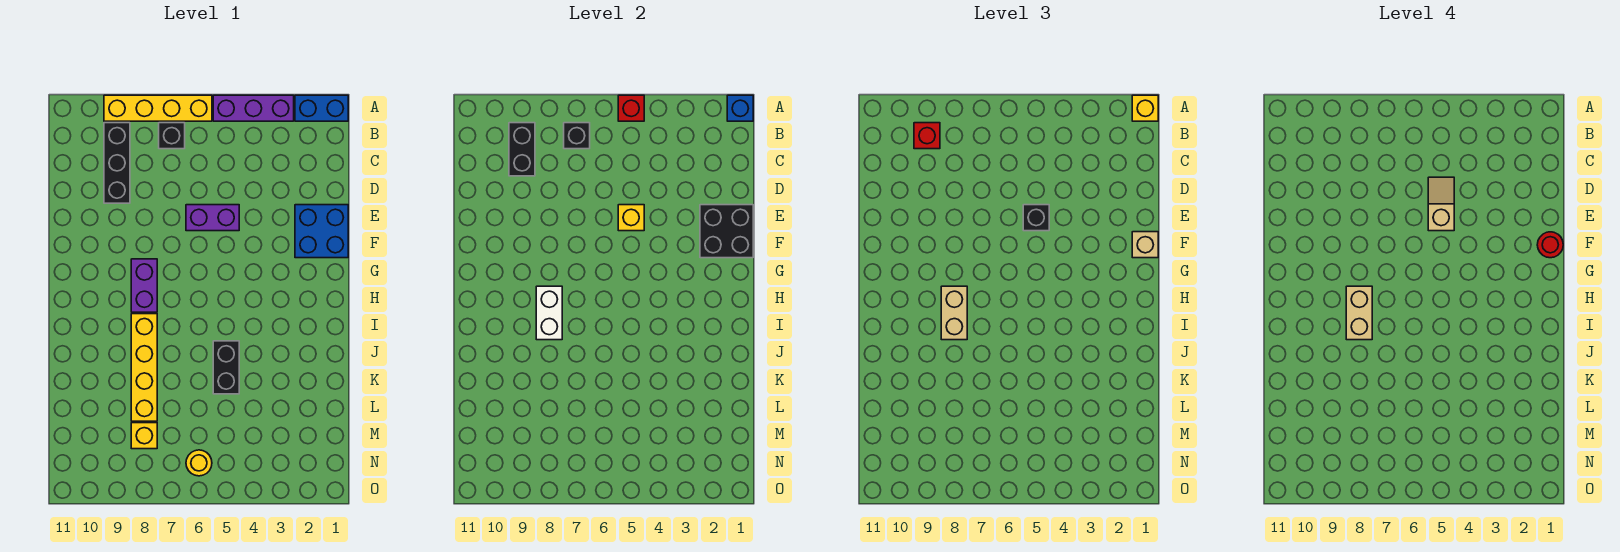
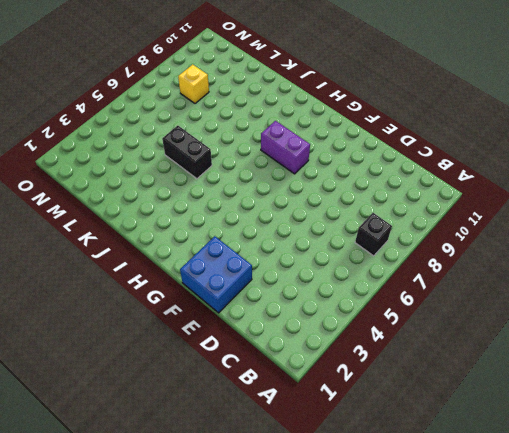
none -> blue brick A1:A2 level 1
none -> purple brick A3:A5 level 1
none -> yellow brick A6:A9 level 1

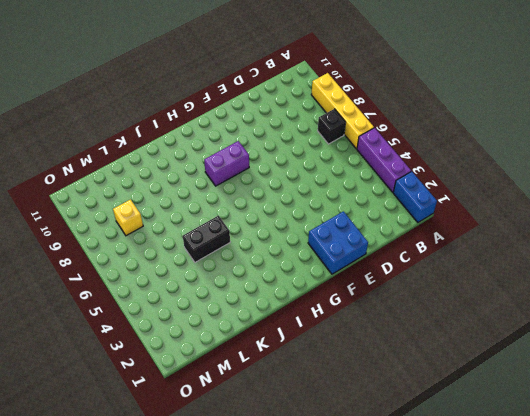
none -> black brick B9:D9 level 1
none -> purple brick E5:E6 level 1
none -> yellow brick I8:L8 level 1

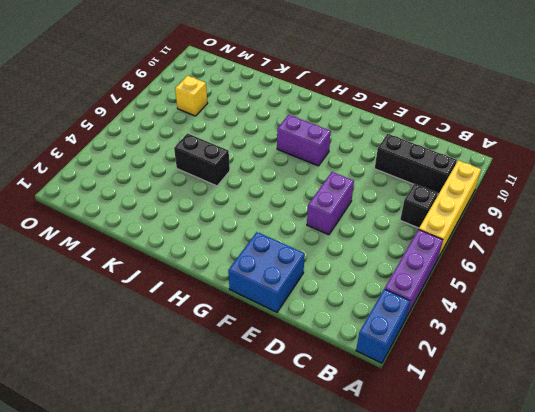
none -> yellow brick I8:L8 level 1
none -> yellow round brick N6 level 1
none -> blue brick A1 level 2

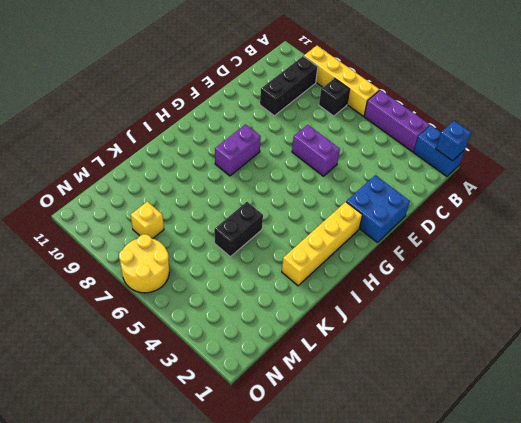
yellow brick G2:J2 level 1 -> yellow brick I8:L8 level 1
yellow round brick N6:O7 level 1 -> yellow round brick N6 level 1
none -> red brick A5 level 2
none -> black brick B7 level 2
none -> black brick B9:C9 level 2

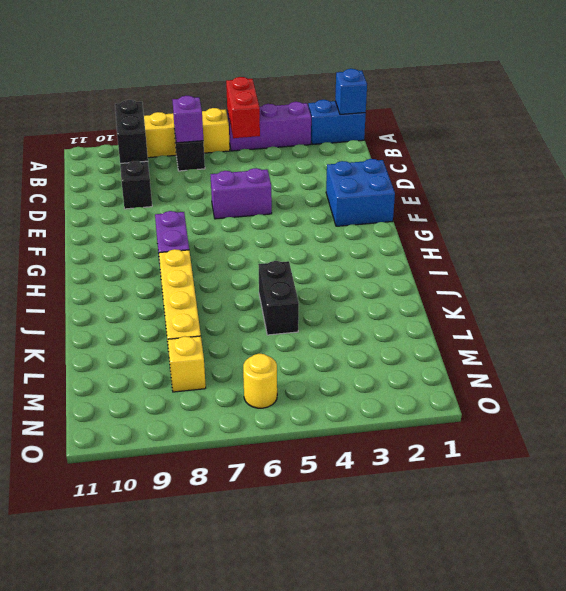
red brick A5:B5 level 2 -> red brick A5 level 2
purple brick B7 level 2 -> black brick B7 level 2
none -> black brick E1:F2 level 2
none -> yellow brick E5 level 2
none -> white brick H8:I8 level 2

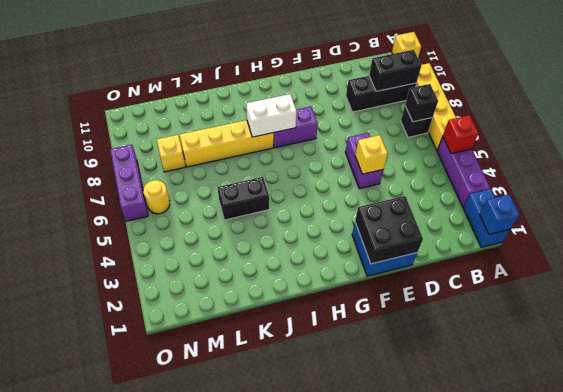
yellow brick A11 level 1 -> yellow brick A1 level 3
purple brick O6:O8 level 1 -> none
none -> red brick B9 level 3
none -> black brick E5 level 3
none -> tan brick F1 level 3

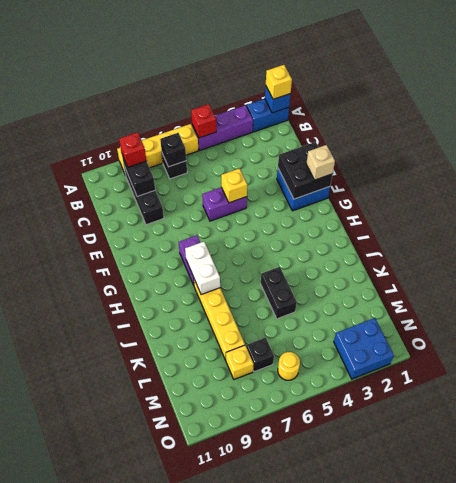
black brick M7 level 1 -> black brick E5 level 3
blue brick N2:O3 level 1 -> none
none -> tan brick H8:I8 level 3
none -> tan slope D5:E5 level 4 top E
none -> red round brick F1 level 4

